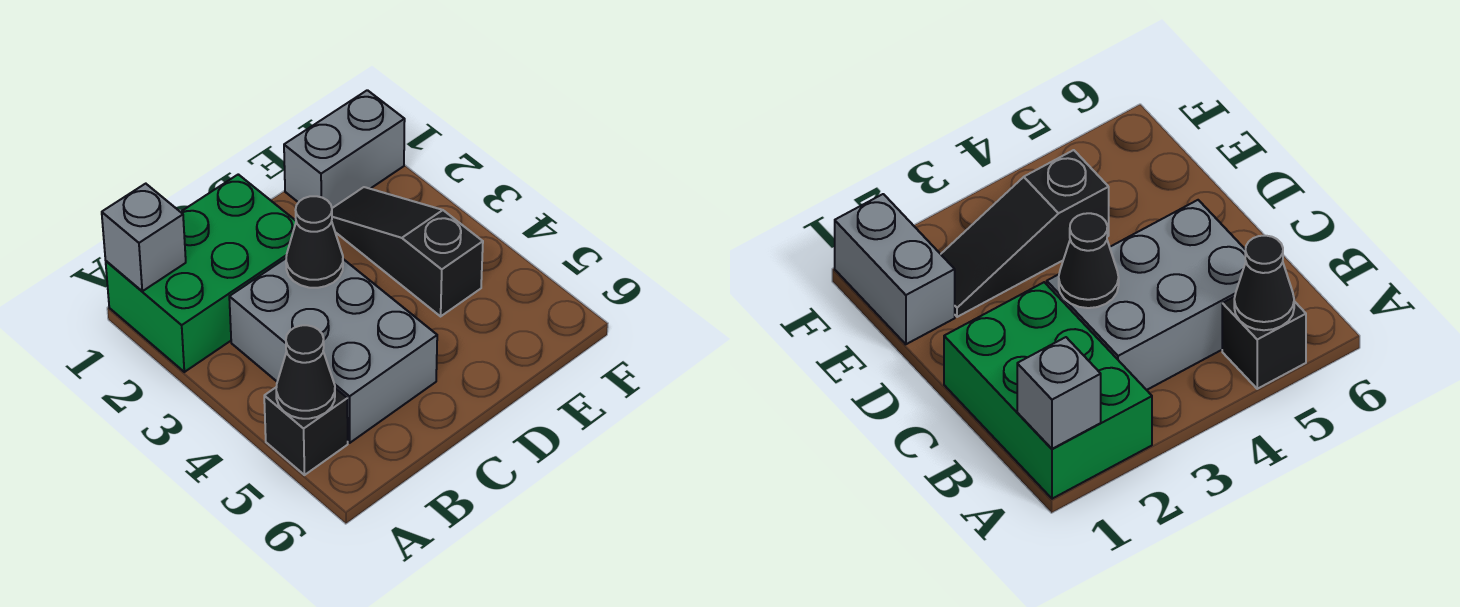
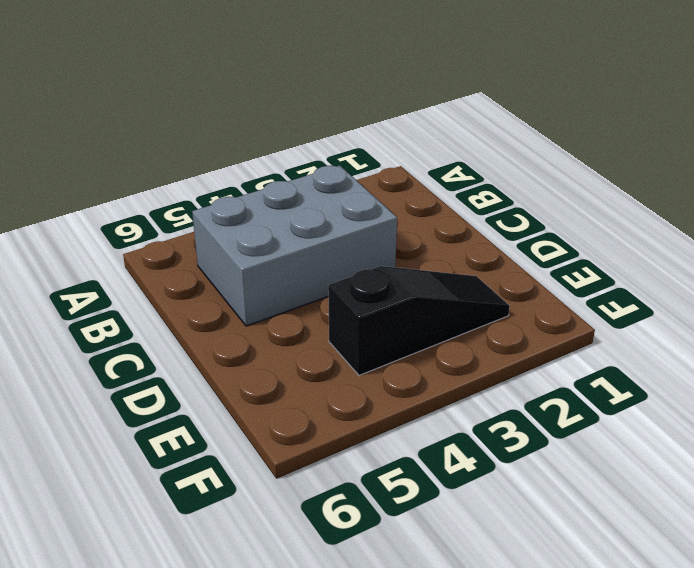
none -> green brick A1:C2 level 1
none -> black brick A5 level 1

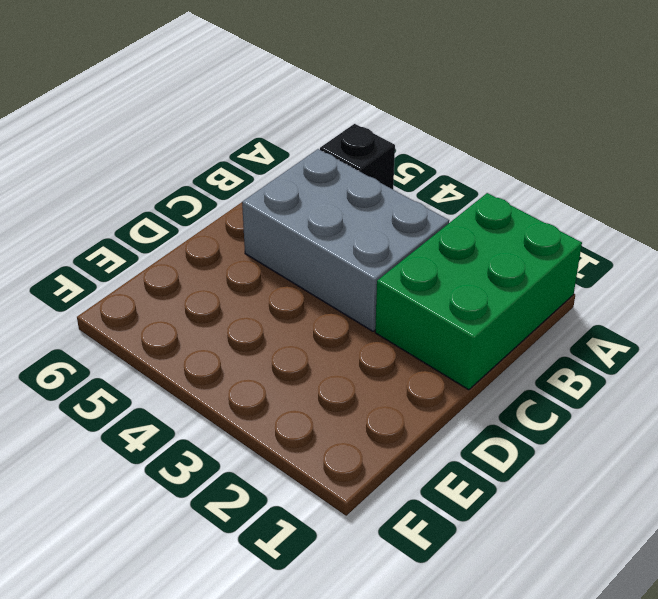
none -> grey brick E1:F1 level 1
none -> black slope E2:E4 level 1 top 4

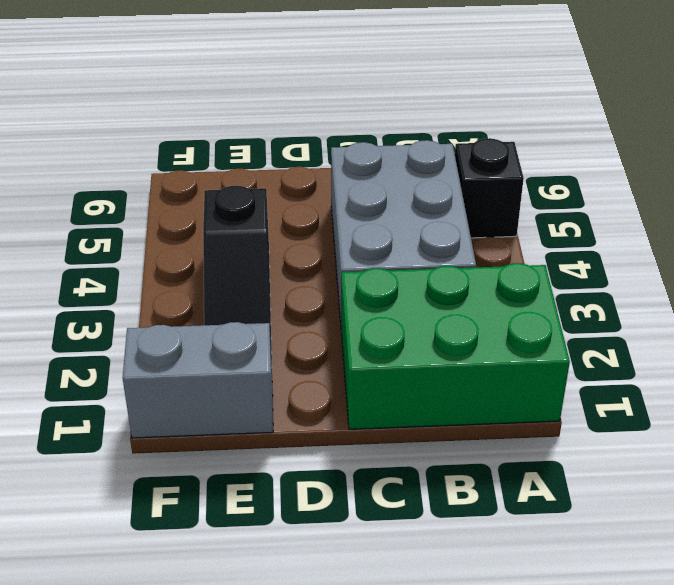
none -> grey brick A1 level 2
none -> black cone A5 level 2

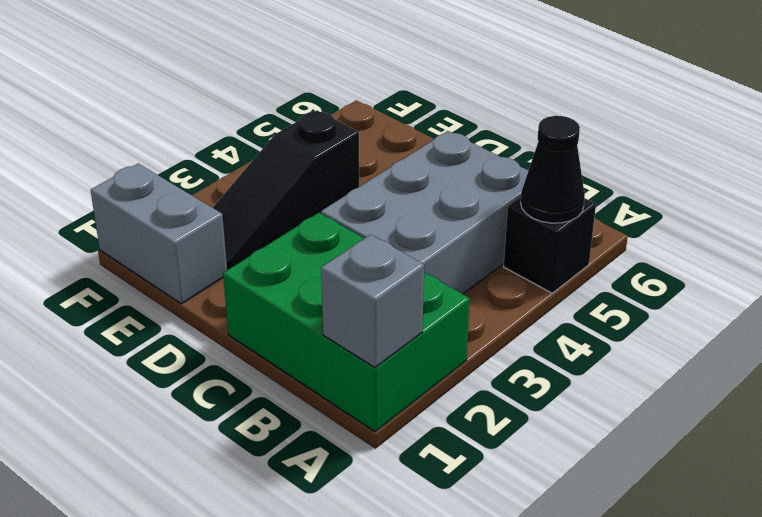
none -> black cone C3 level 2

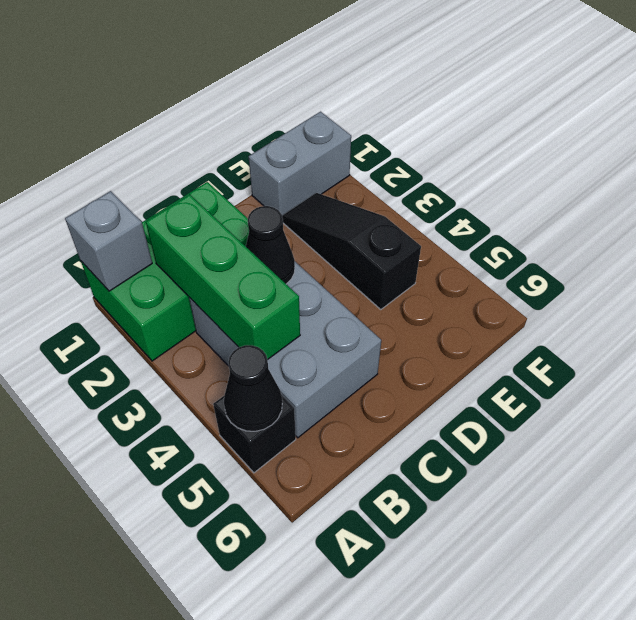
green brick B2:B4 level 2 -> none

